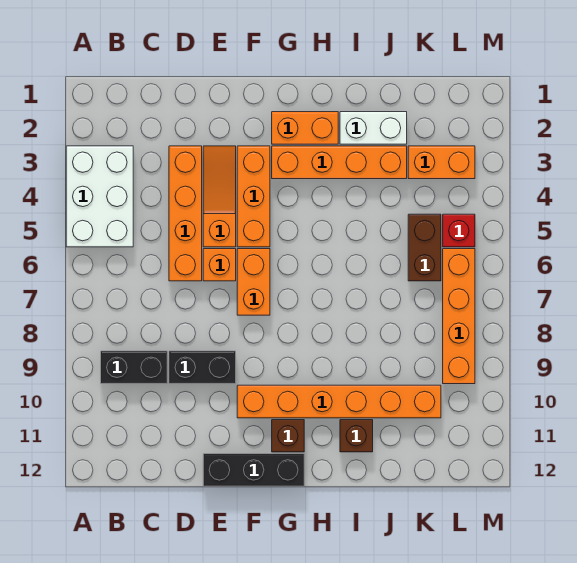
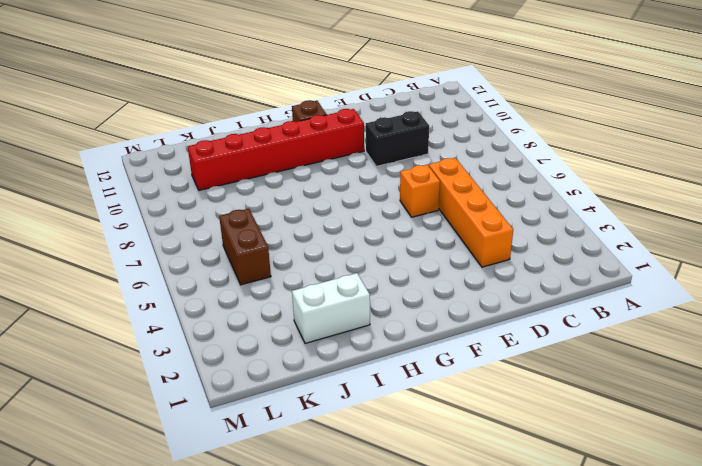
red brick F10:K10 level 1 -> orange brick F10:K10 level 1
none -> white brick A3:B5 level 1
none -> black brick B9:C9 level 1
none -> orange slope E3:E5 level 1 top 5

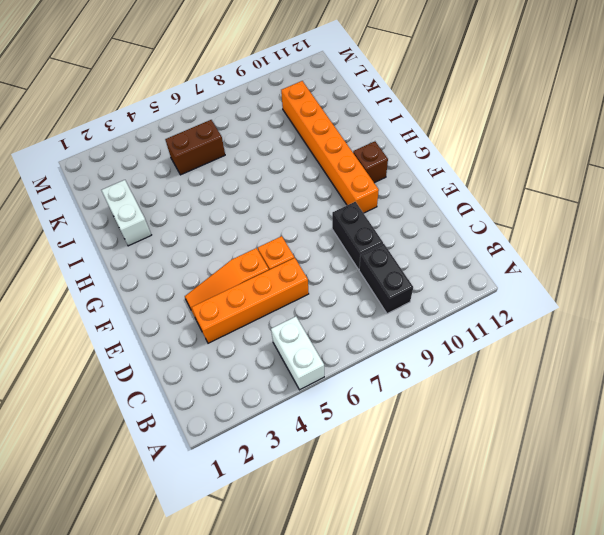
white brick A5:B5 level 1 -> white brick A3:B5 level 1
none -> black brick E12:G12 level 1
none -> orange brick F3:F5 level 1
none -> orange brick F6:F7 level 1

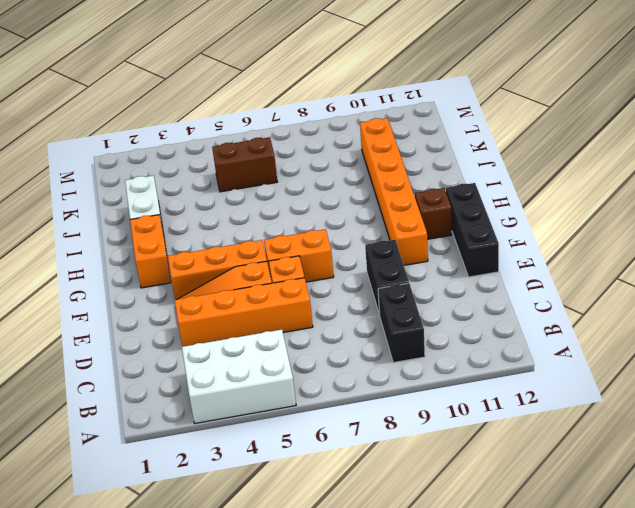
none -> orange brick G3:J3 level 1
none -> brown brick I11 level 1
none -> orange brick K3:L3 level 1

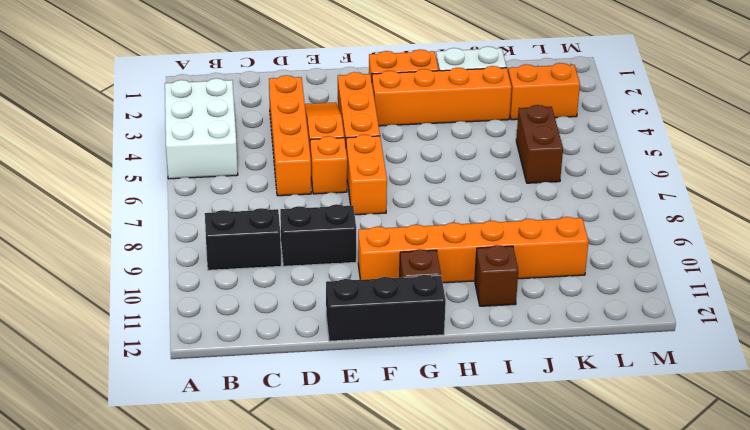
none -> red brick L5 level 1
none -> orange brick L6:L9 level 1

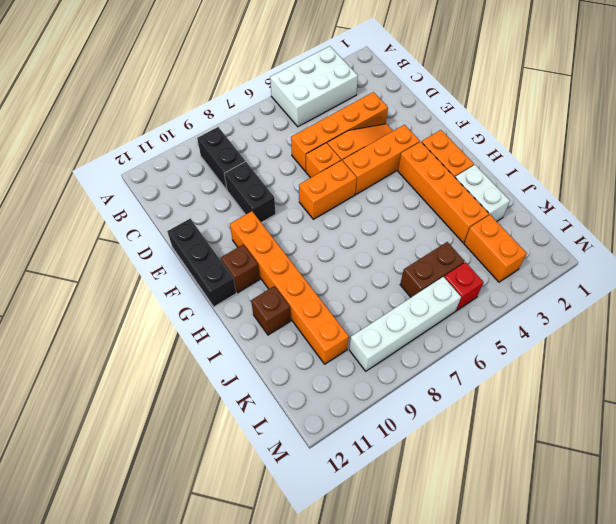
white brick L6:L9 level 1 -> orange brick L6:L9 level 1

